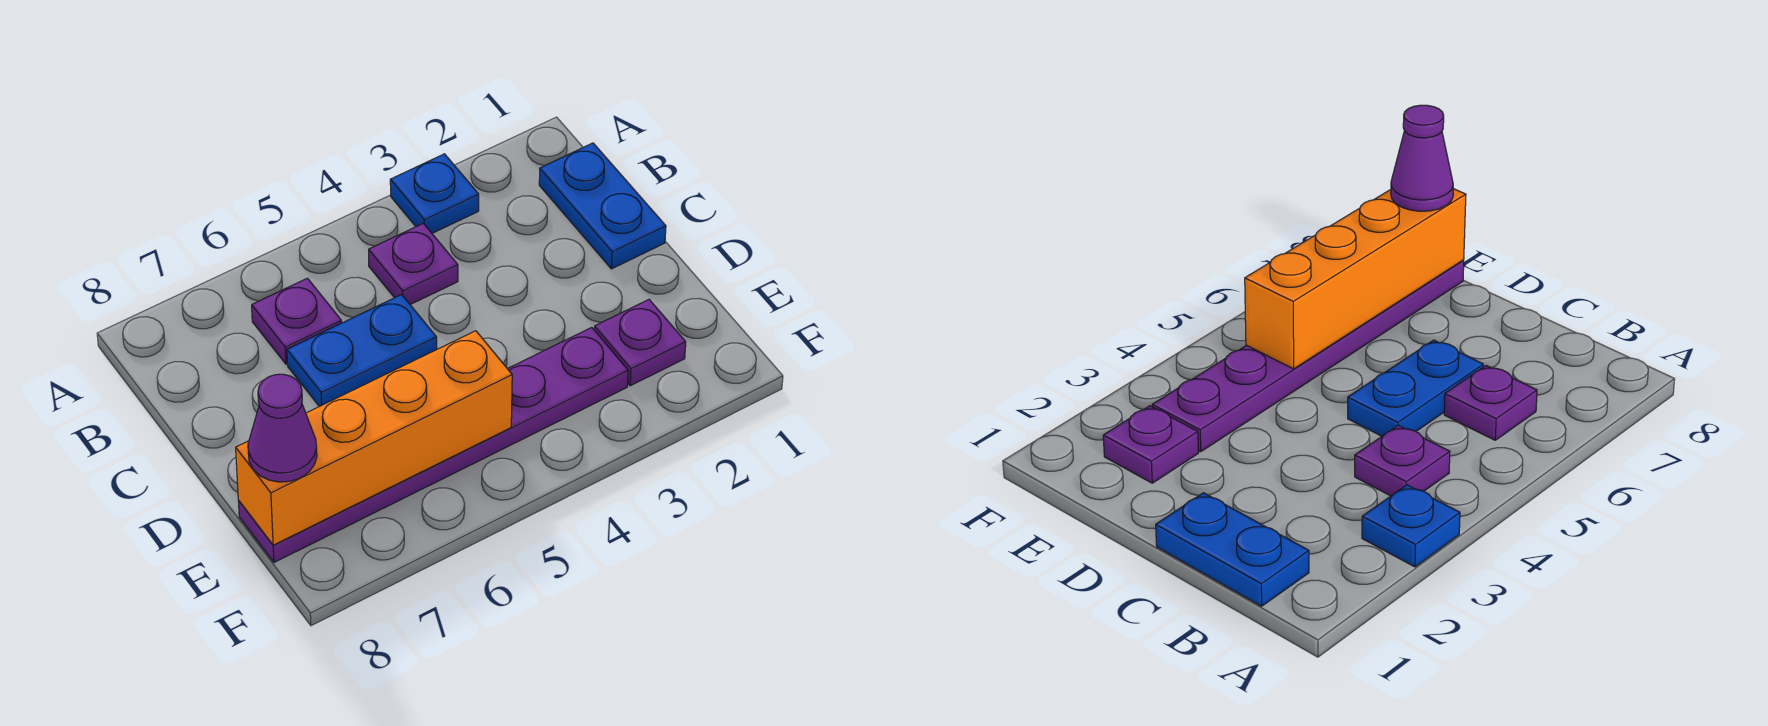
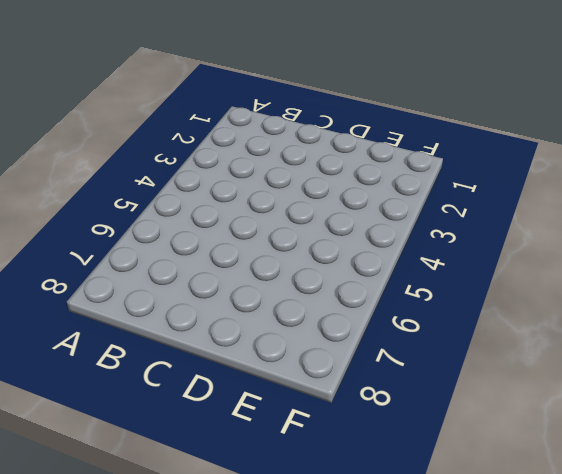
none -> blue plate A3 level 1
none -> blue plate B1:C1 level 1

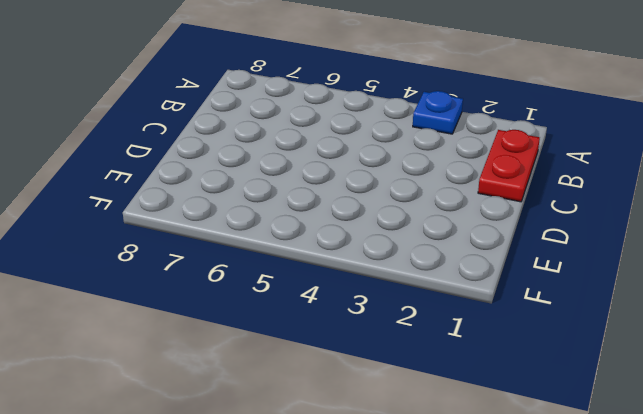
red plate B1:C1 level 1 -> blue plate B1:C1 level 1
none -> purple plate B4 level 1
none -> purple plate B6 level 1

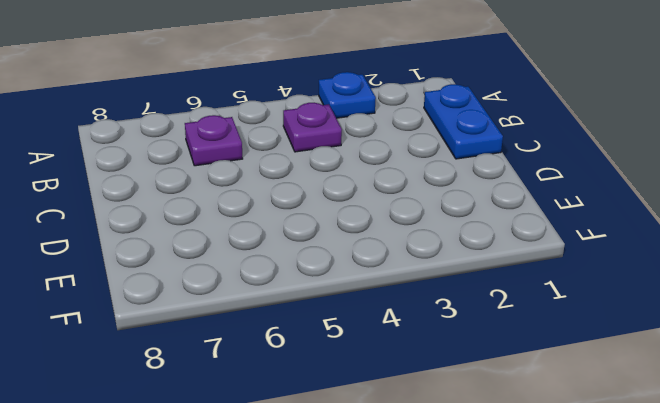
none -> blue plate C5:C6 level 1
none -> purple plate E2 level 1

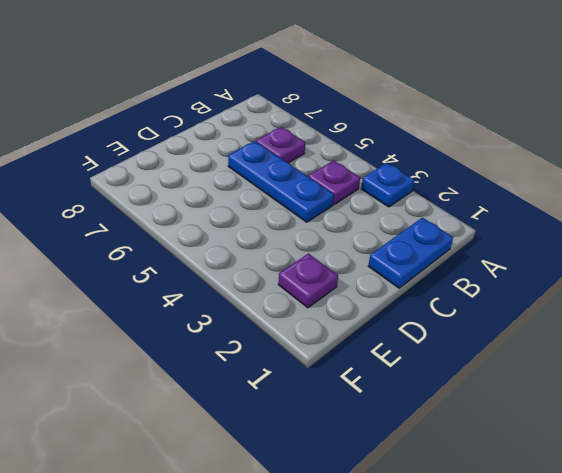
blue plate C4:C6 level 1 -> blue plate C5:C6 level 1
none -> purple plate E3:E8 level 1
none -> orange brick E5:E8 level 2

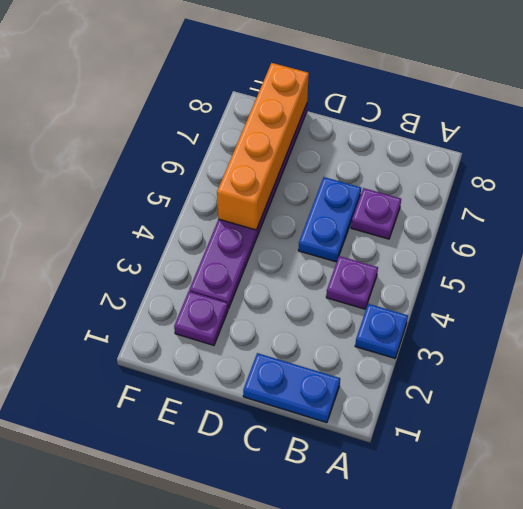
none -> purple cone E8 level 3

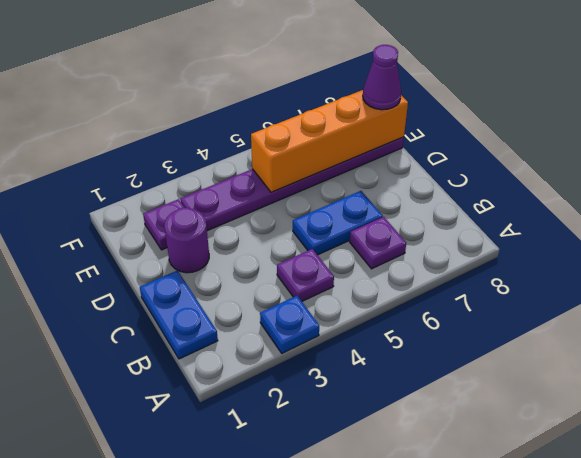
purple round brick D2 level 1 -> none

